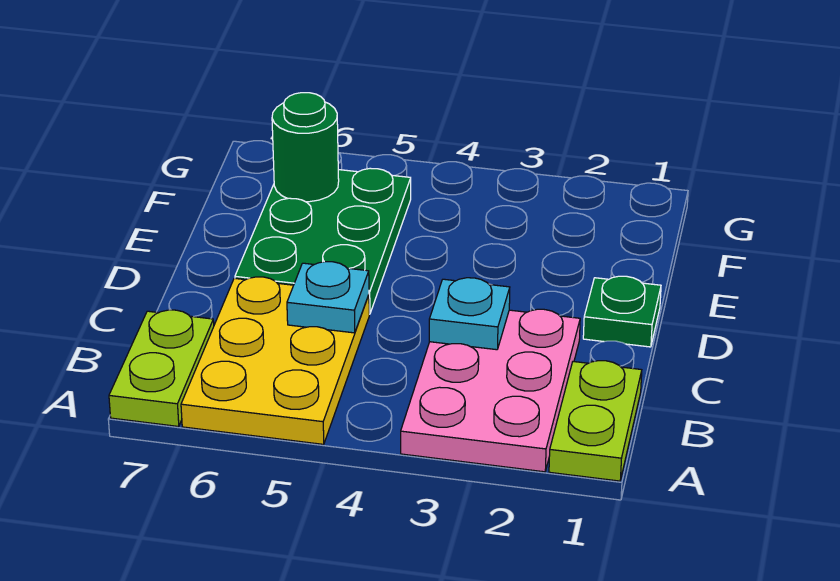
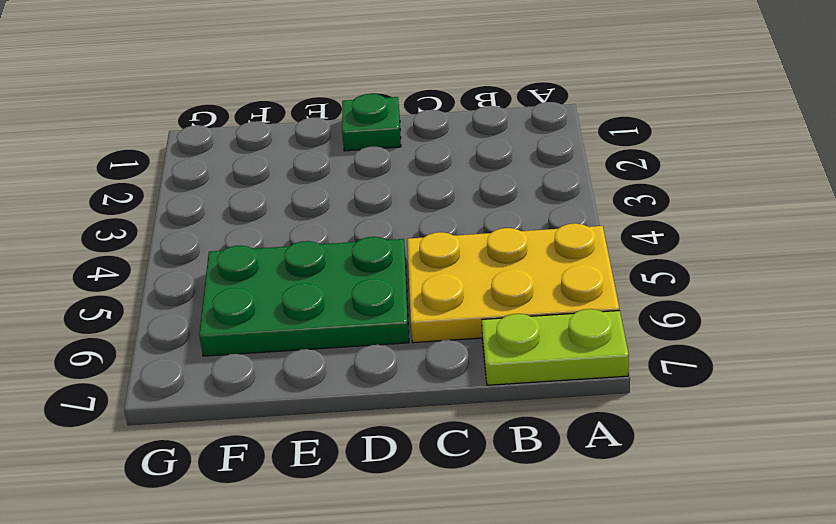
none -> lime plate A1:B1 level 1
none -> pink plate A2:C3 level 1

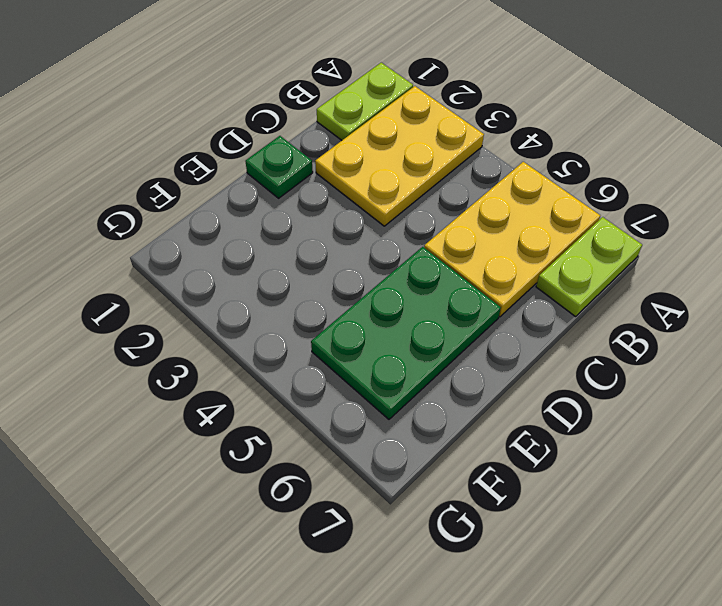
yellow plate A2:C3 level 1 -> pink plate A2:C3 level 1
none -> cyan plate C3 level 2
none -> cyan plate C5 level 2

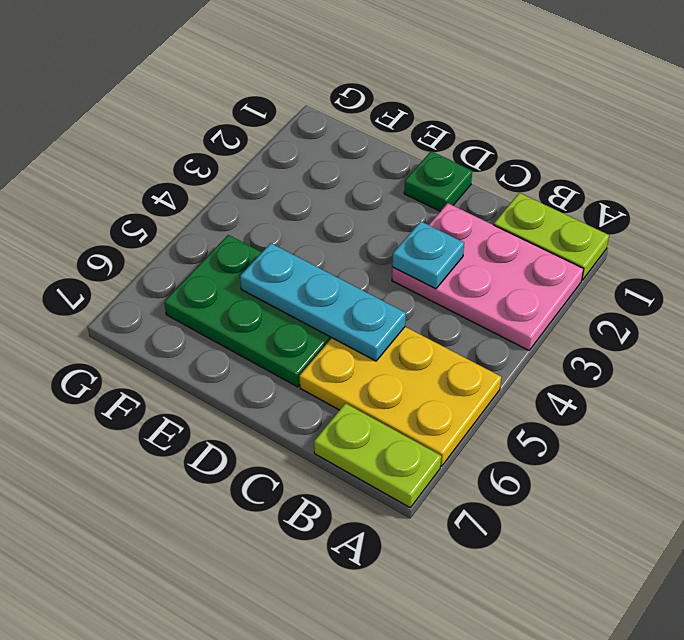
cyan plate C5:E5 level 2 -> cyan plate C5 level 2
none -> green round brick F6 level 2

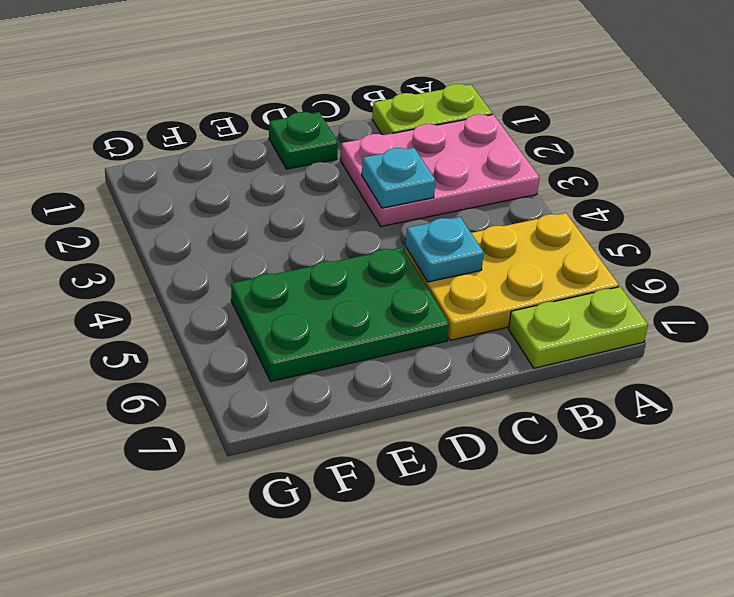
none -> green round brick F6 level 2

